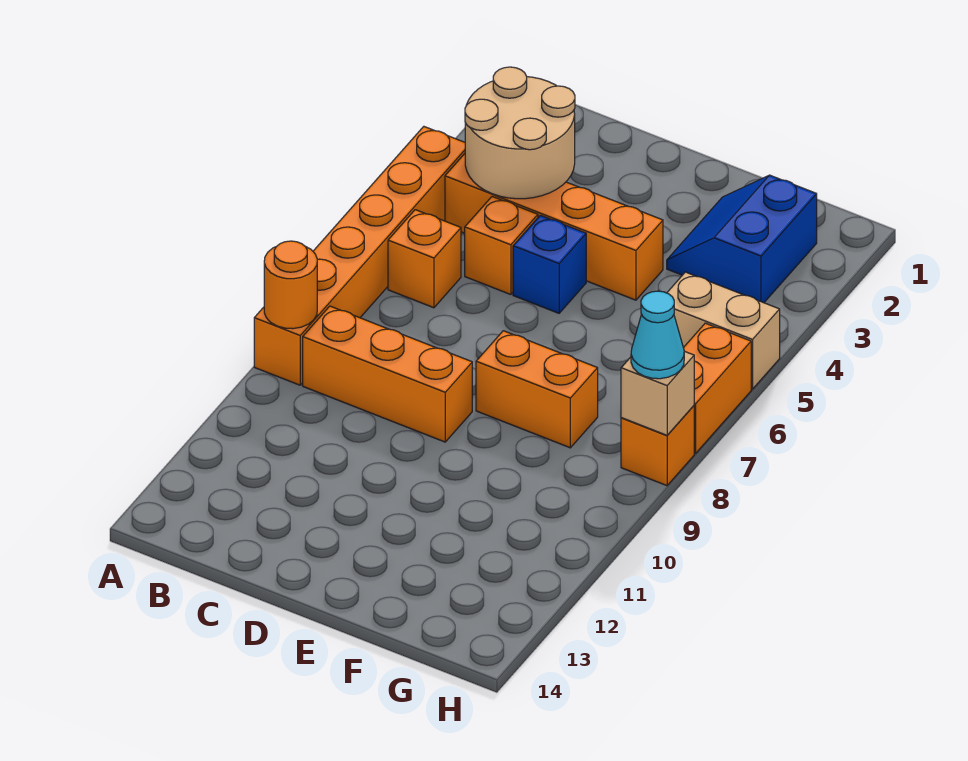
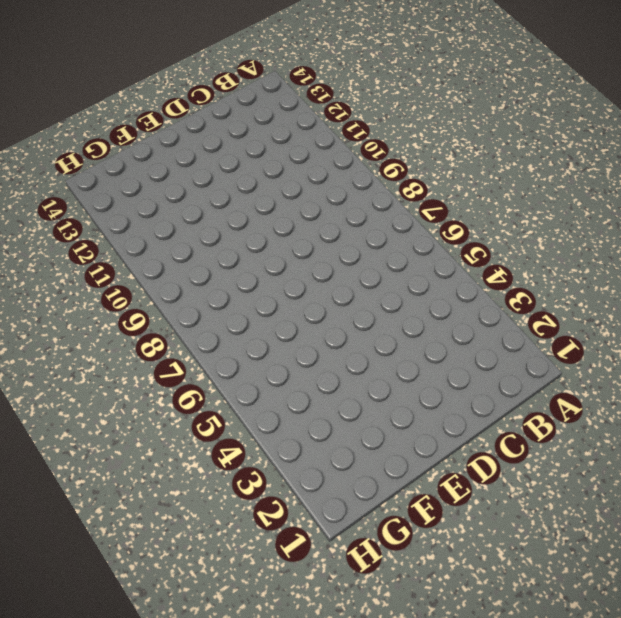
none -> orange brick A4:A9 level 1
none -> orange brick B4:E4 level 1
none -> orange brick B6 level 1

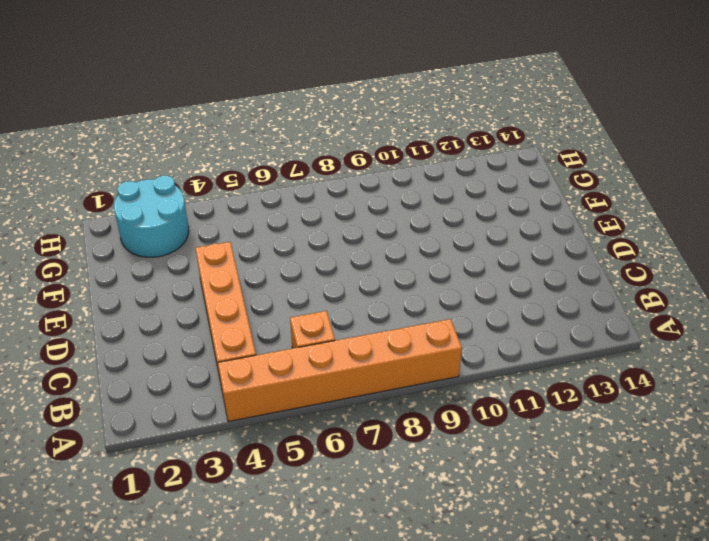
cyan round brick G2:H3 level 1 -> blue slope F2:G3 level 1 top G
none -> orange brick B9:D9 level 1
none -> orange brick C5 level 1
none -> blue brick D5 level 1

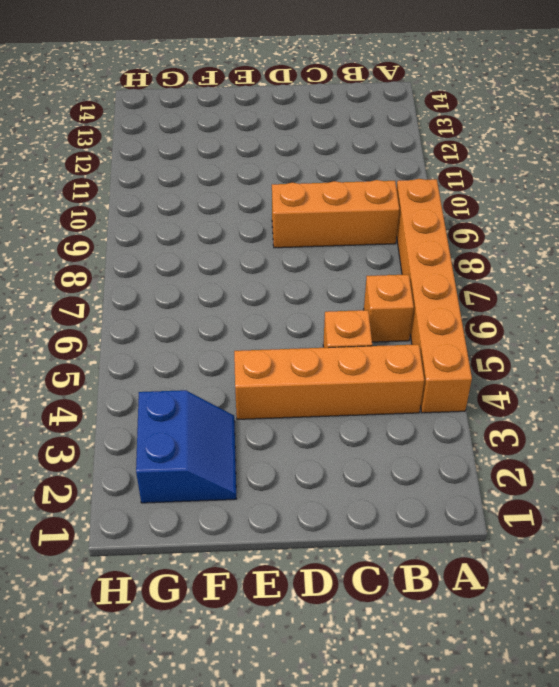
none -> blue brick D5 level 1
none -> orange brick E8:F8 level 1
none -> tan brick G5:H5 level 1

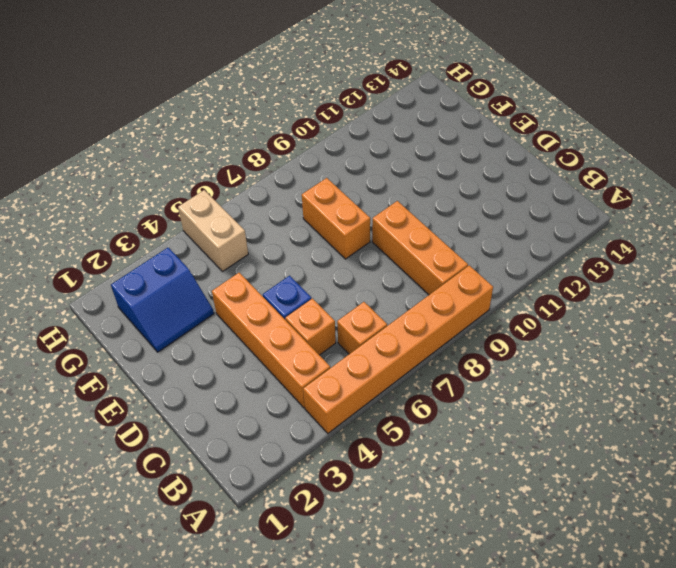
none -> orange brick H6:H7 level 1
none -> orange brick H8 level 1
none -> orange round brick A9 level 2

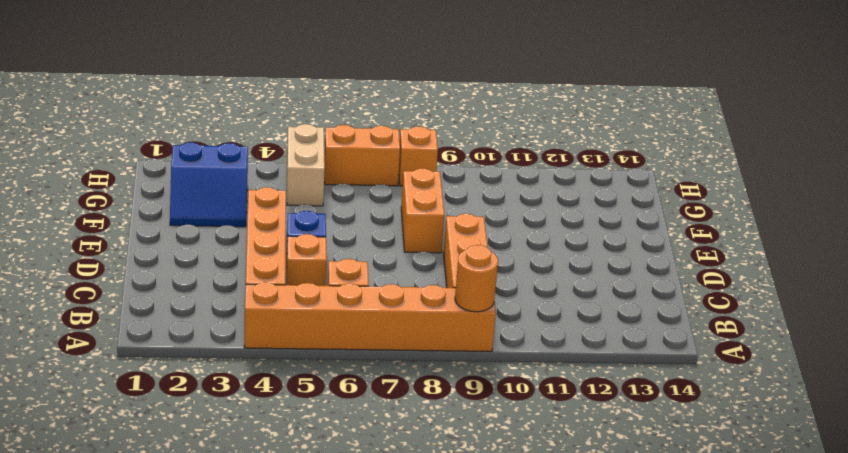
none -> tan round brick B3:C4 level 2
none -> tan brick H8 level 2
none -> cyan cone H8 level 3

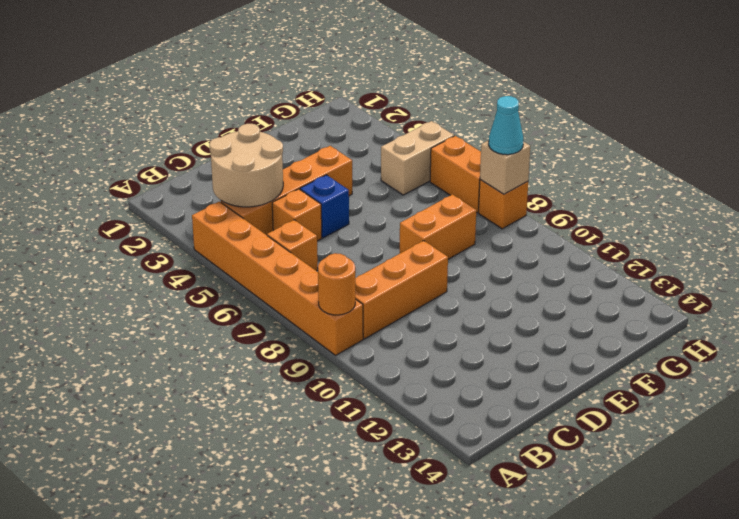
none -> blue slope F2:G3 level 1 top G

